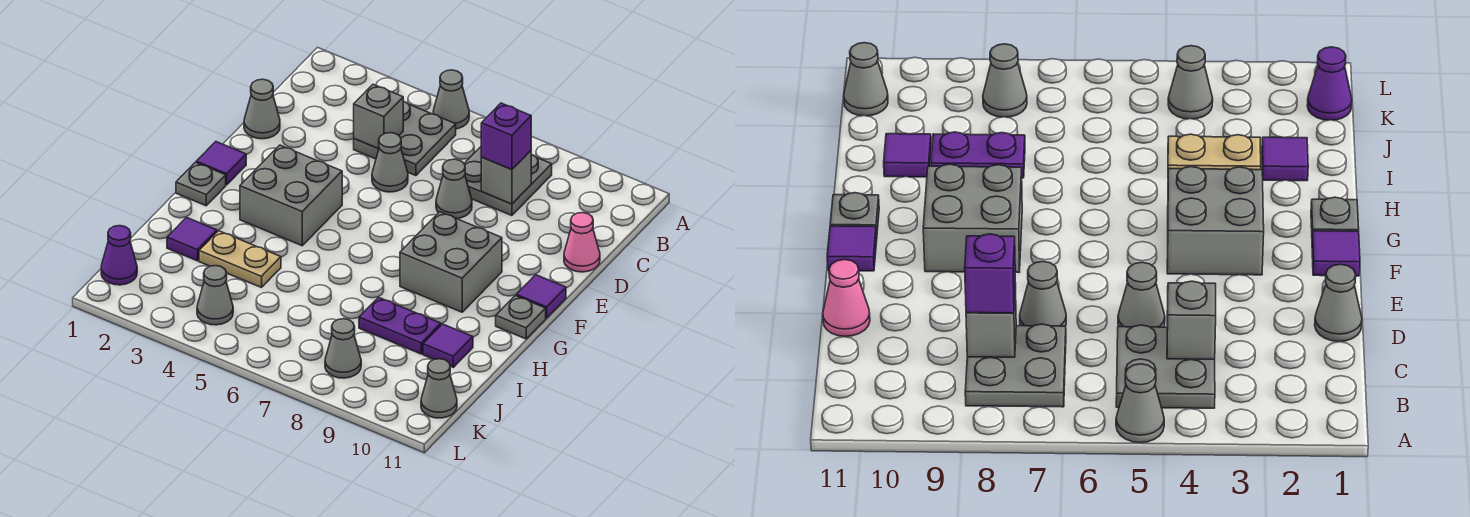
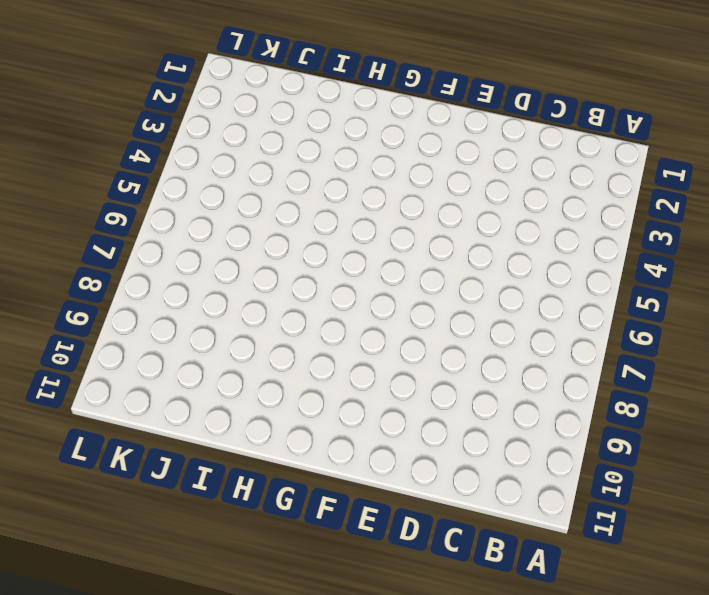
none -> grey cone A5 level 1
none -> grey plate B4:C5 level 1
none -> grey plate B7:C8 level 1

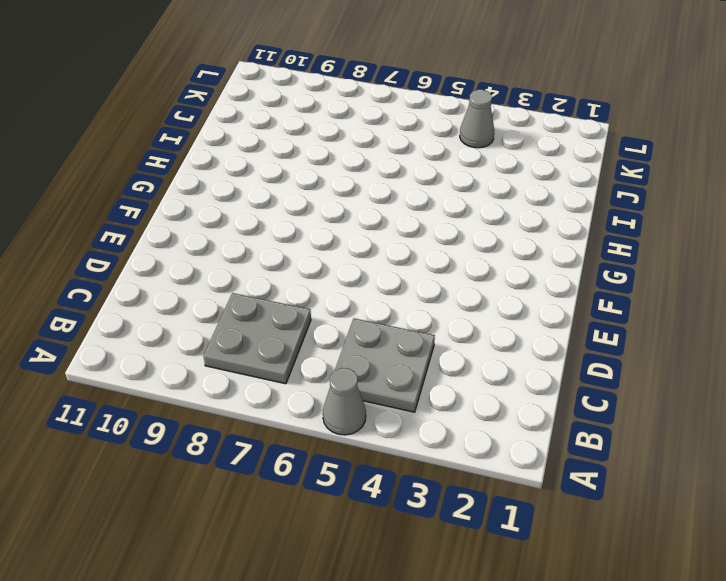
none -> grey cone D1 level 1
none -> grey cone D5 level 1
none -> grey cone D7 level 1

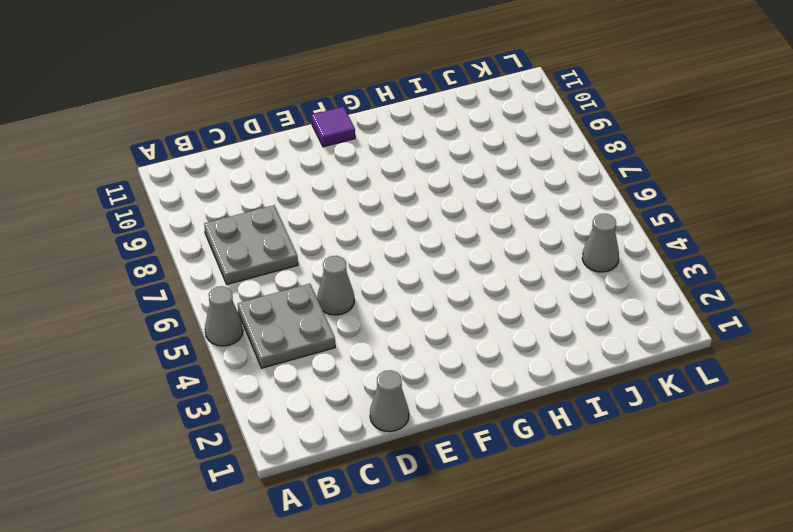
none -> grey cone D7 level 1
none -> pink cone D11 level 1
none -> purple tile F1 level 1

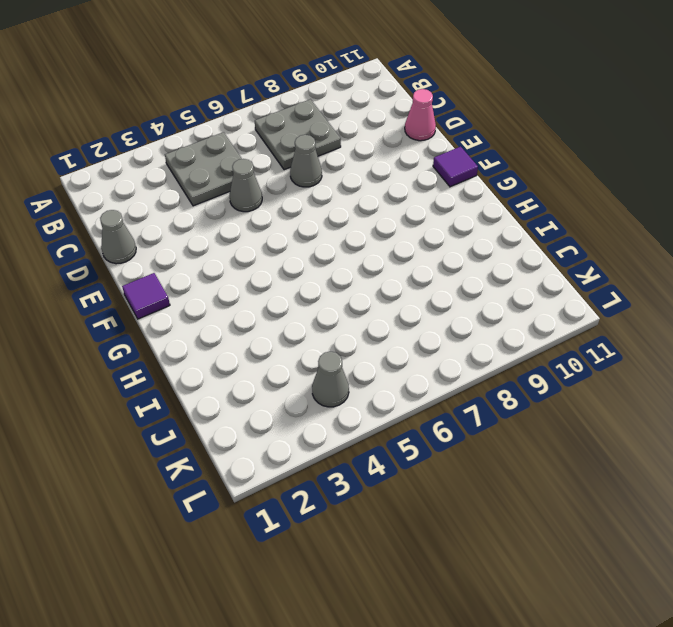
none -> grey cone A5 level 1
none -> grey brick F3:G4 level 1
none -> grey brick F8:G9 level 1

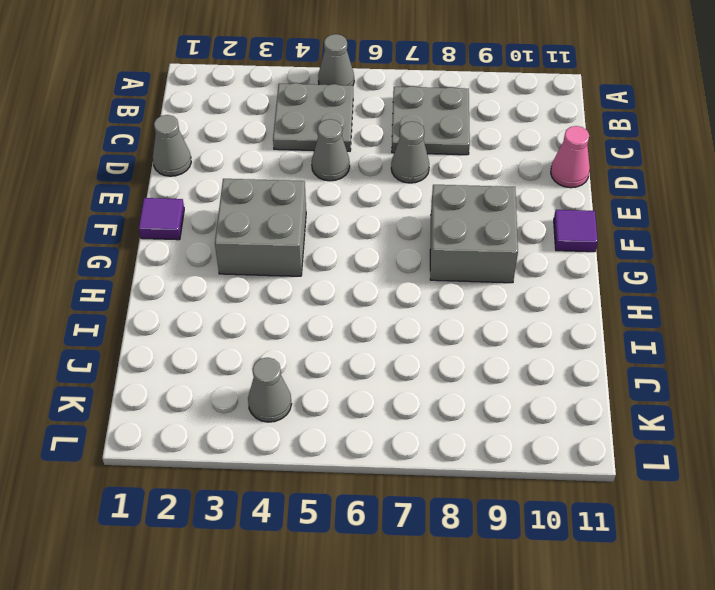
none -> grey plate G1 level 1
none -> grey plate G11 level 1
none -> purple tile I2 level 1

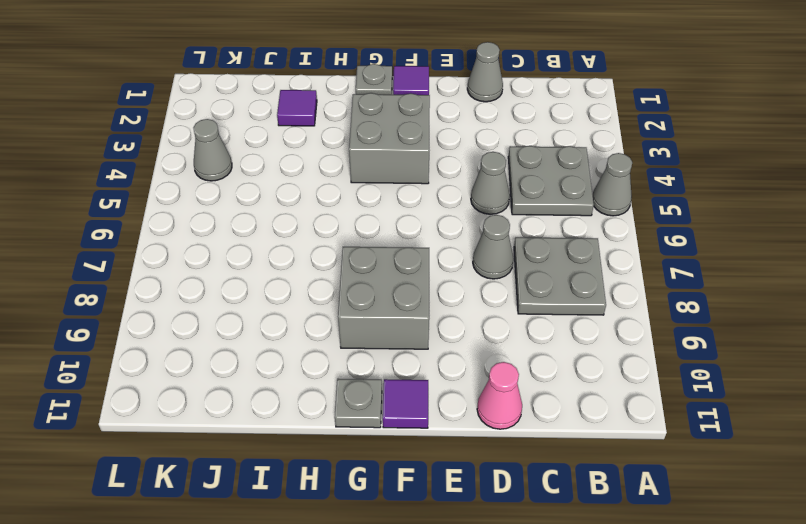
none -> tan plate I3:I4 level 1
none -> purple plate I8:I9 level 1
none -> purple tile I10 level 1

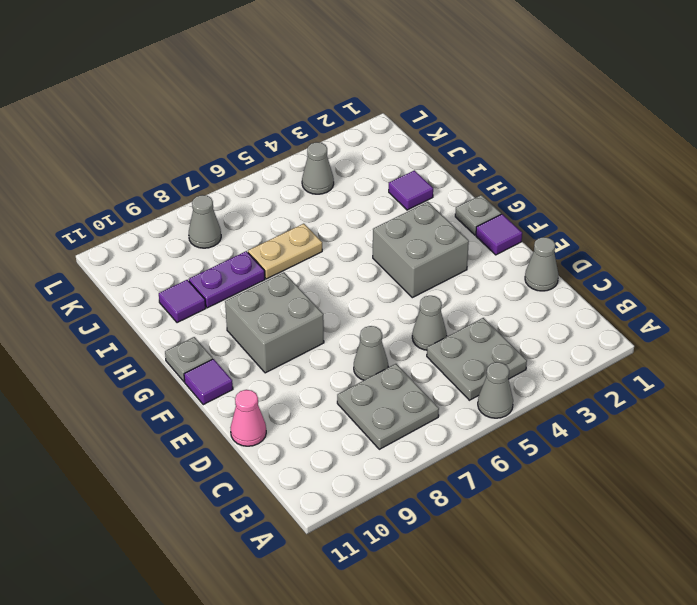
tan plate I6:I7 level 1 -> tan plate I3:I4 level 1
none -> purple cone K1 level 1
none -> grey cone K11 level 1
none -> grey brick C4 level 2

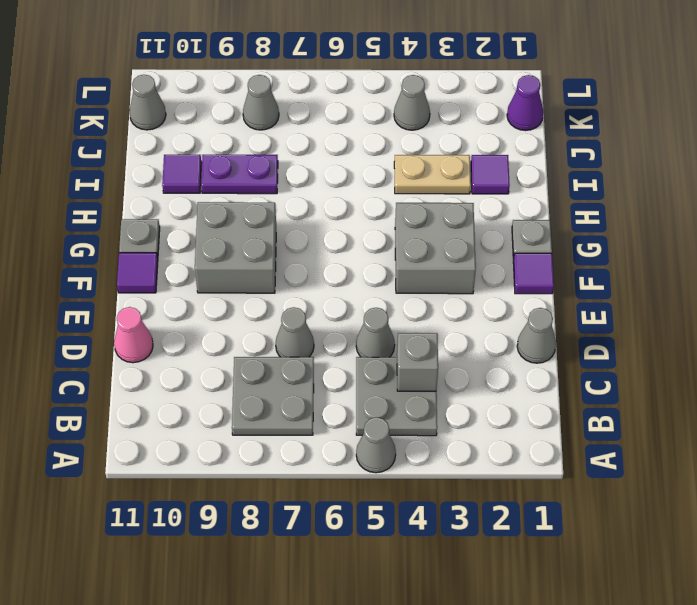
none -> grey brick C8 level 2
none -> purple brick C8 level 3

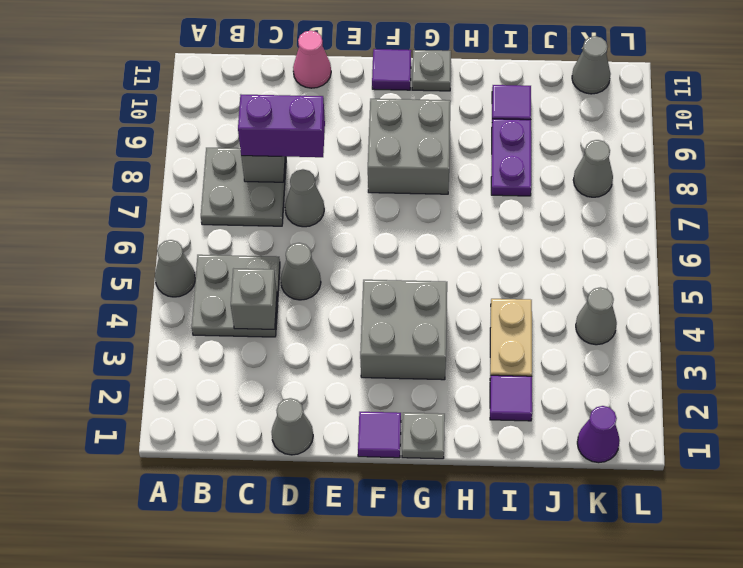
purple brick C8:D8 level 3 -> purple brick C8 level 3

